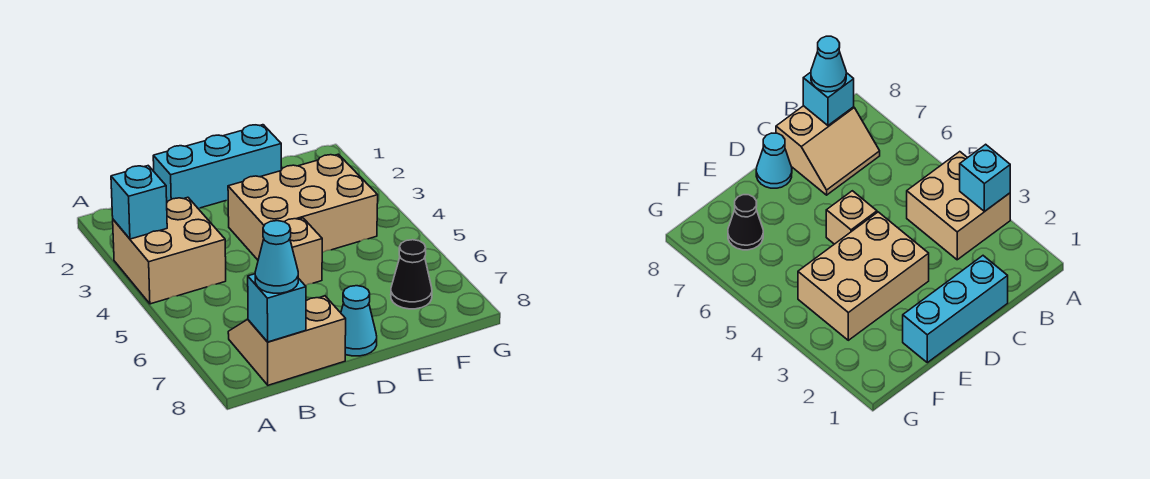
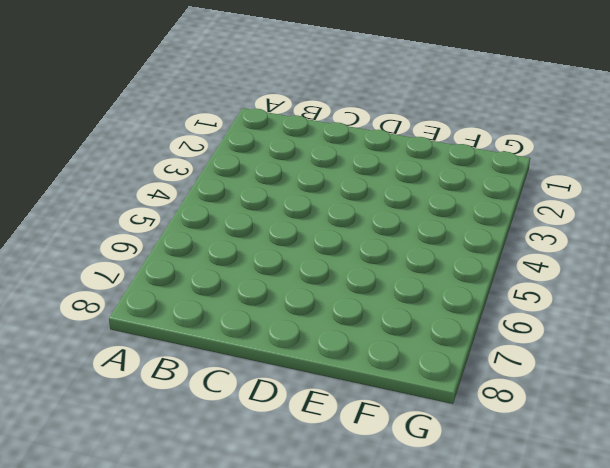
none -> tan brick A3:B4 level 1
none -> tan slope B7:C8 level 1 top 8

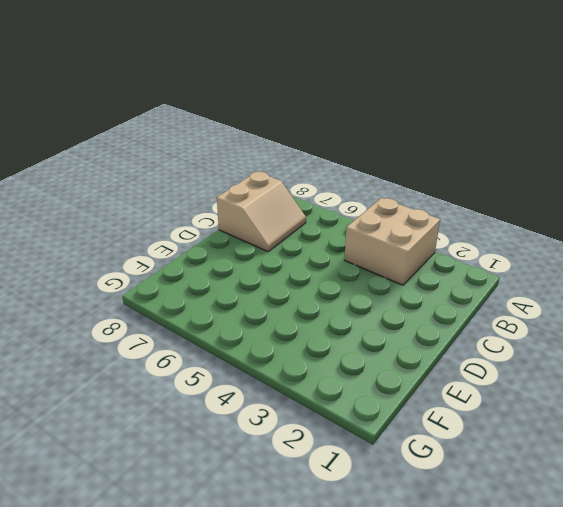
none -> cyan brick C1:E1 level 1
none -> tan brick D3:F4 level 1

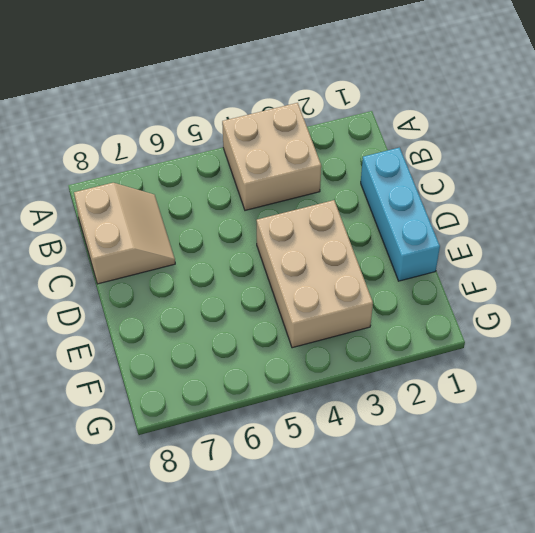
none -> tan brick D5 level 1
none -> cyan cone D8 level 1

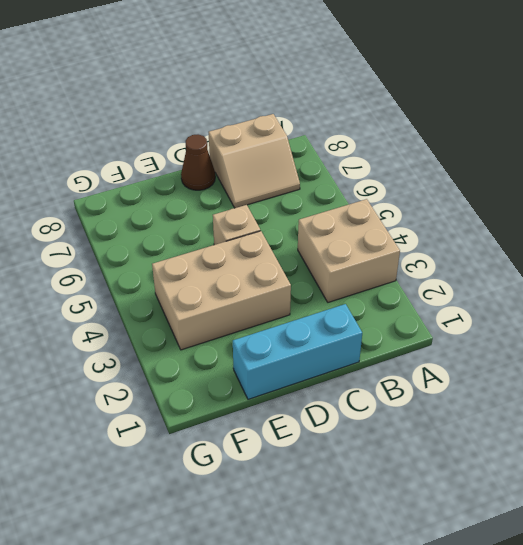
brown cone D8 level 1 -> cyan cone D8 level 1
none -> black cone F7 level 1
none -> cyan brick A3 level 2

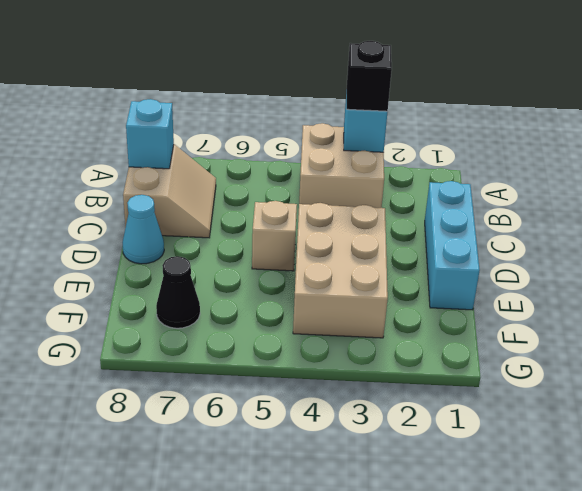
black brick A3 level 3 -> none
none -> cyan cone B8 level 3

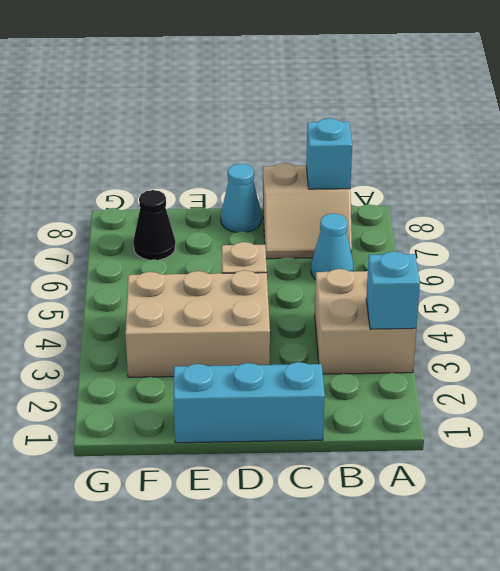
cyan cone B6 level 1 -> cyan cone B8 level 3

